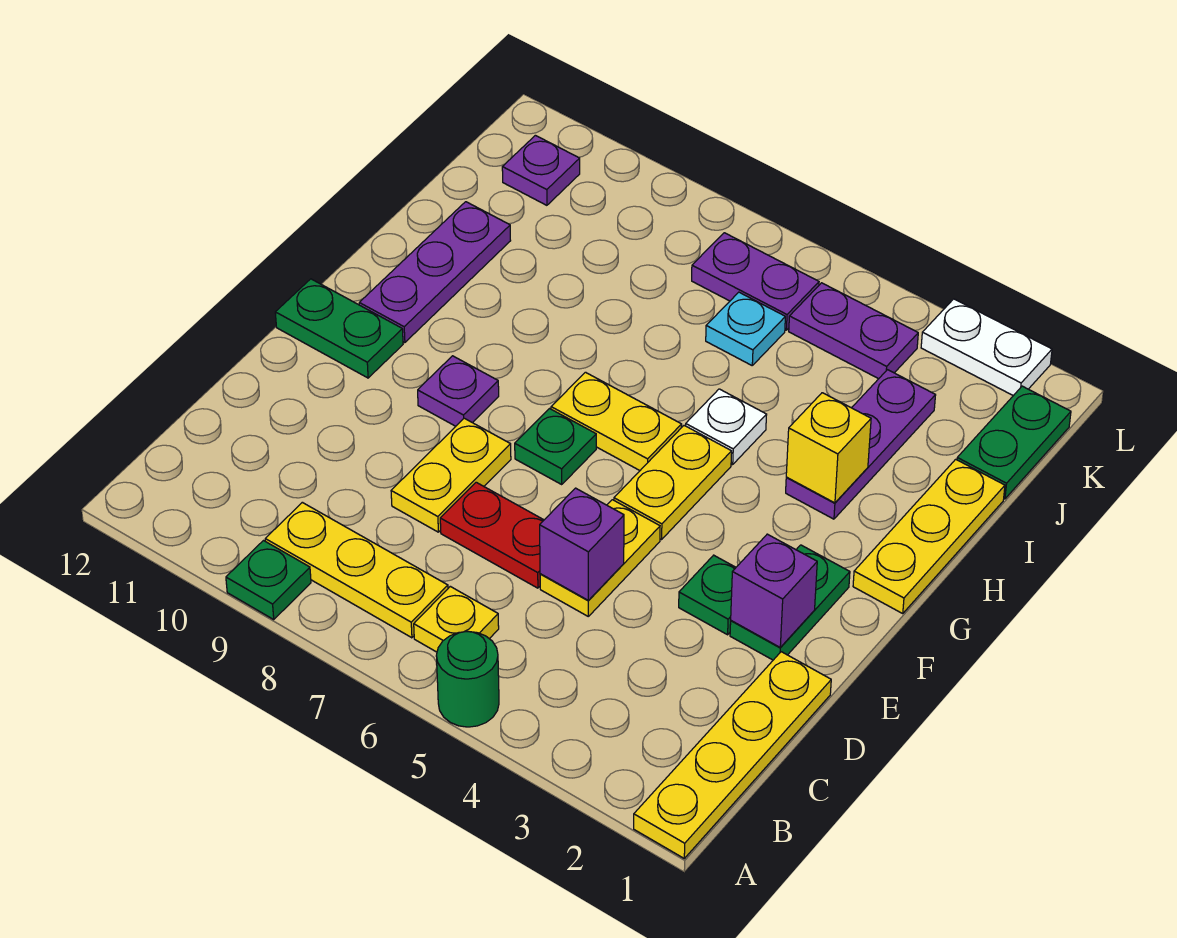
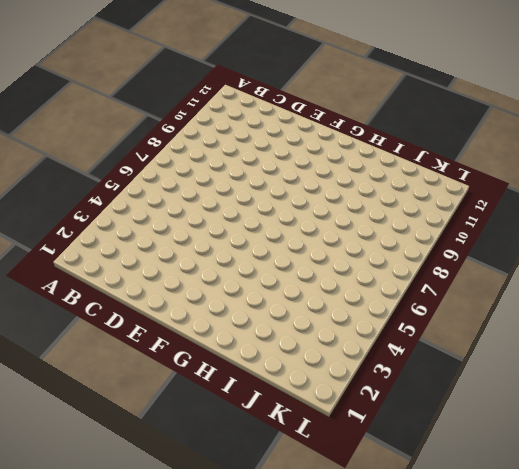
none -> yellow plate A1:D1 level 1
none -> green round brick A5 level 1
none -> green plate A9 level 1

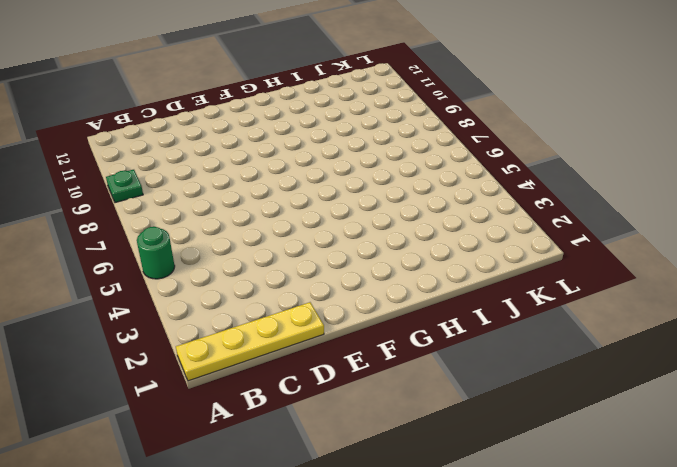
none -> yellow plate B6 level 1
none -> yellow plate B7:B9 level 1
none -> yellow plate D5:E5 level 1

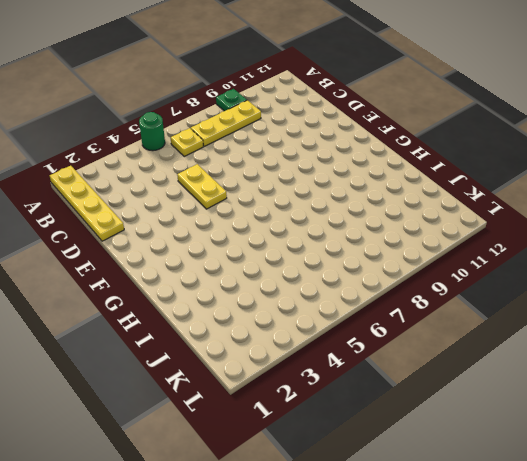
none -> red plate D6:D7 level 1
none -> yellow plate D8:E8 level 1
none -> green plate E2:F2 level 1

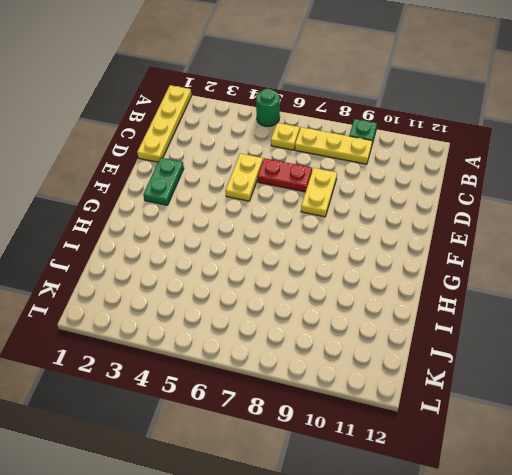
none -> green plate E3 level 1
none -> yellow plate F5:G5 level 1
none -> green plate F7 level 1

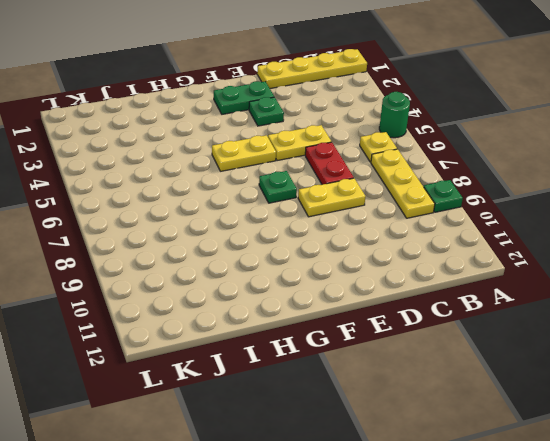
none -> purple plate F9 level 1
none -> green plate F11:F12 level 1
none -> yellow plate G1:I1 level 1

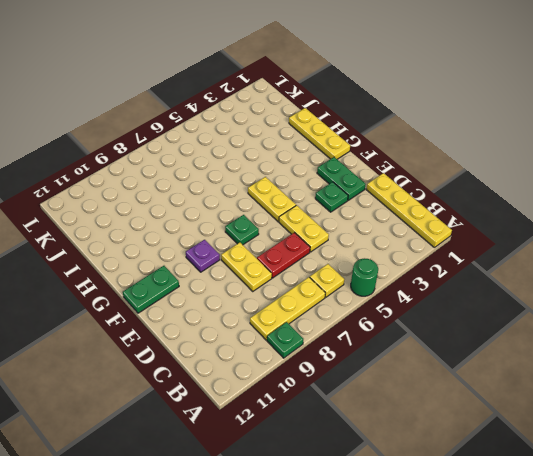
none -> yellow plate G6:G7 level 1
none -> purple plate G11:I11 level 1
none -> purple plate H3:J3 level 1

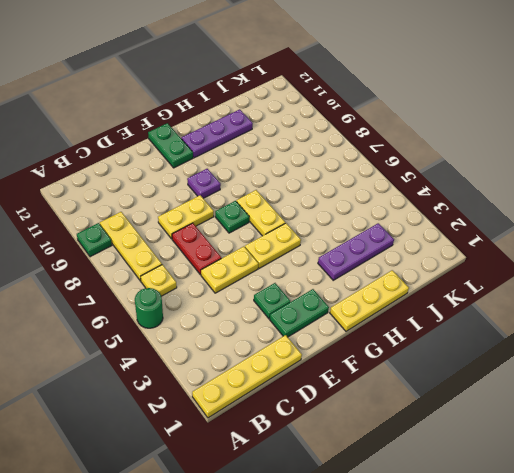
none -> white plate H5 level 1
none -> green plate J1:K1 level 1
none -> cyan plate J6 level 1

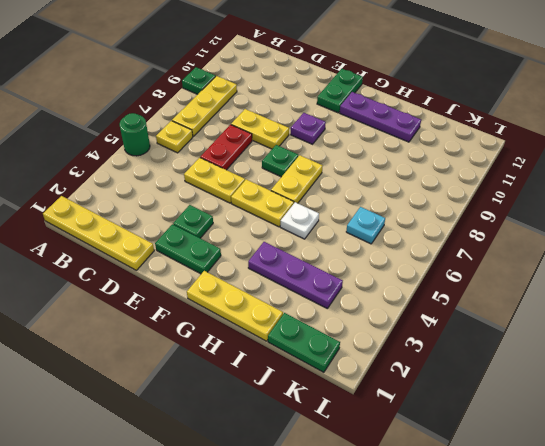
none -> purple plate K4:K5 level 1
none -> purple plate K6:K7 level 1
none -> purple plate K11 level 1

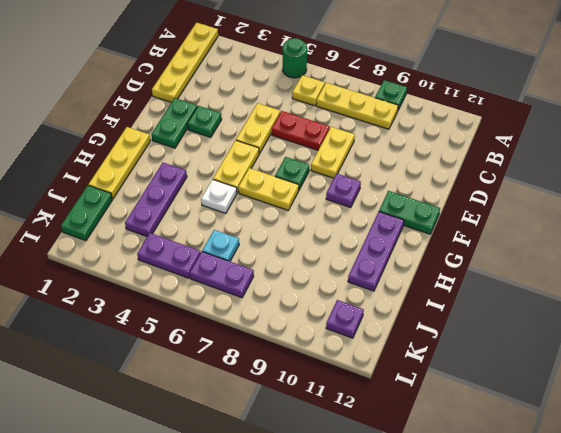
none -> white plate L2:L3 level 1
none -> purple brick D5 level 2
none -> purple brick E2 level 2

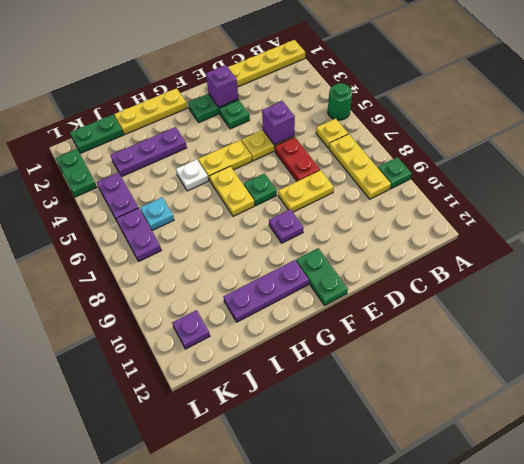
green plate L2:L3 level 1 -> white plate L2:L3 level 1
none -> yellow brick H3 level 2

